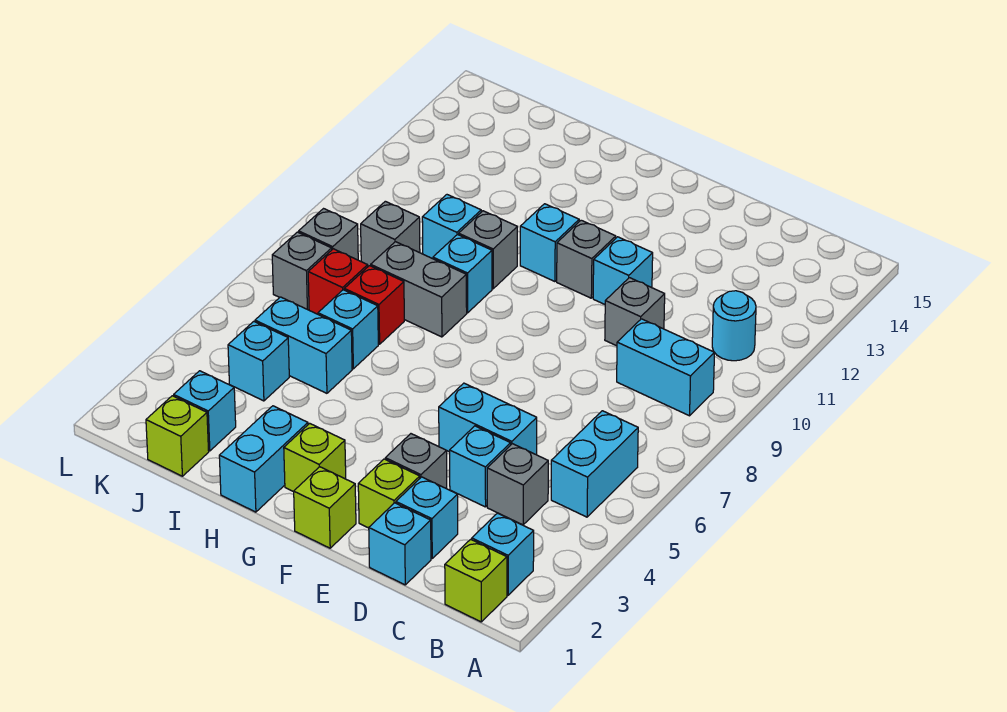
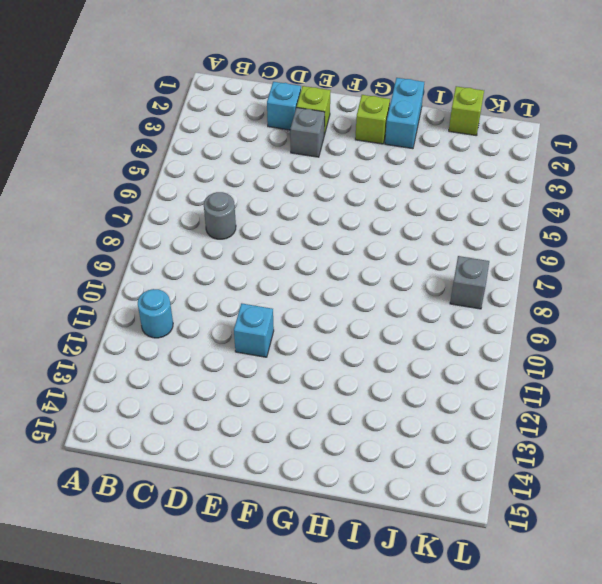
grey round brick C7 level 1 -> none
none -> lime brick B1 level 1
none -> cyan brick B2 level 1
none -> cyan brick B5:B6 level 1
none -> cyan brick B9:C9 level 1

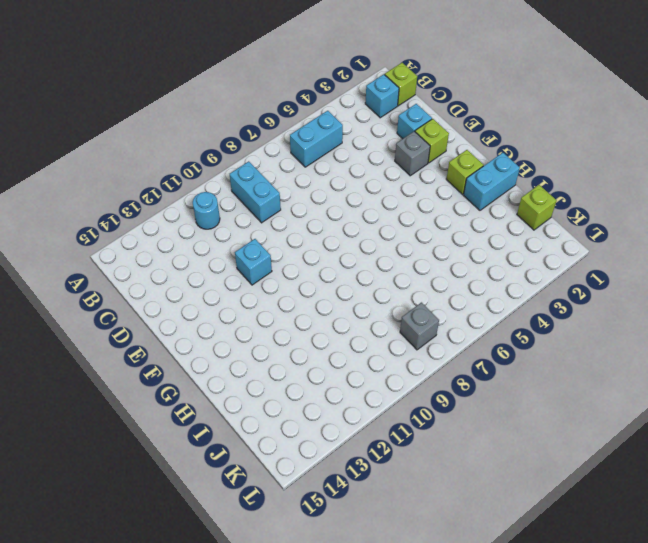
none -> grey brick C4 level 1
none -> cyan brick D1 level 1
none -> cyan brick D4 level 1
none -> cyan brick D5:E5 level 1

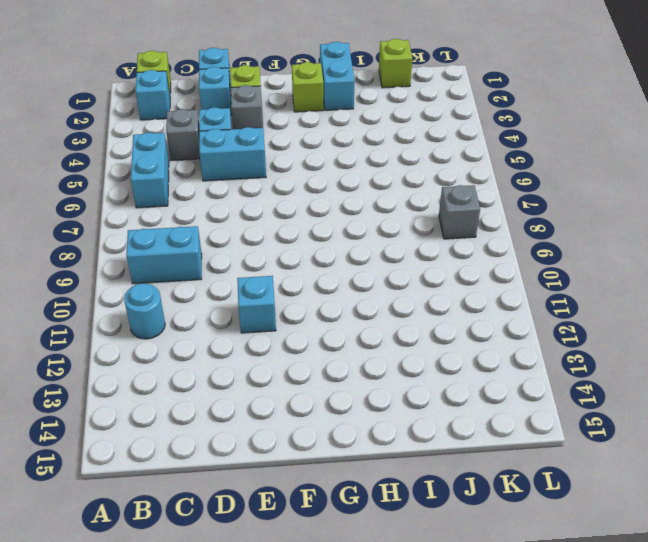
none -> grey brick D10 level 1
none -> lime brick F1 level 1
none -> grey brick F11 level 1
none -> cyan brick G11 level 1

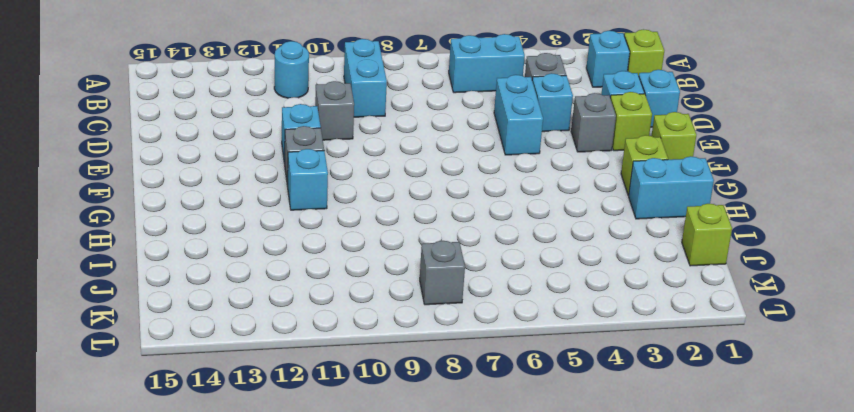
none -> grey brick H8:I8 level 1
none -> cyan brick H9 level 1
none -> grey brick H10 level 1
none -> cyan brick I5:J5 level 1

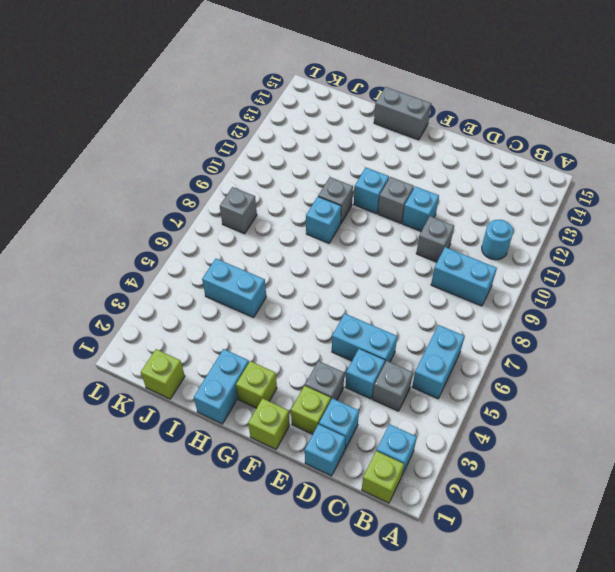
grey brick G15:H15 level 1 -> grey brick H8:I8 level 1
none -> cyan brick I6 level 1
none -> red brick I7 level 1
none -> cyan brick I10 level 1
none -> cyan brick J2 level 1

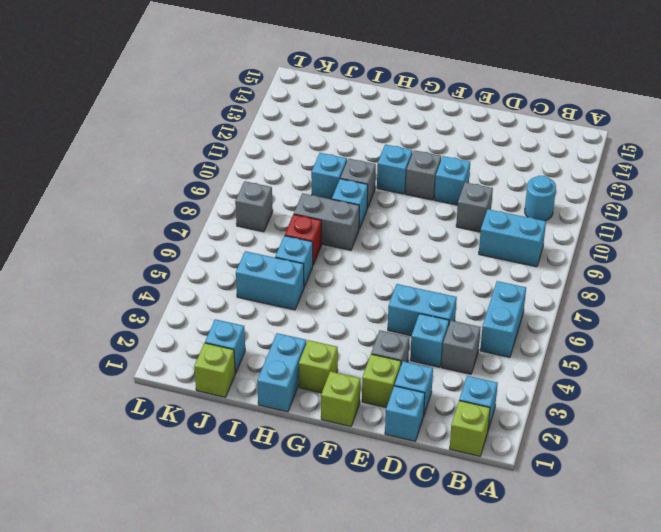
none -> cyan brick J4 level 1
none -> red brick J7 level 1
none -> grey brick J9 level 1
none -> grey brick K7 level 1

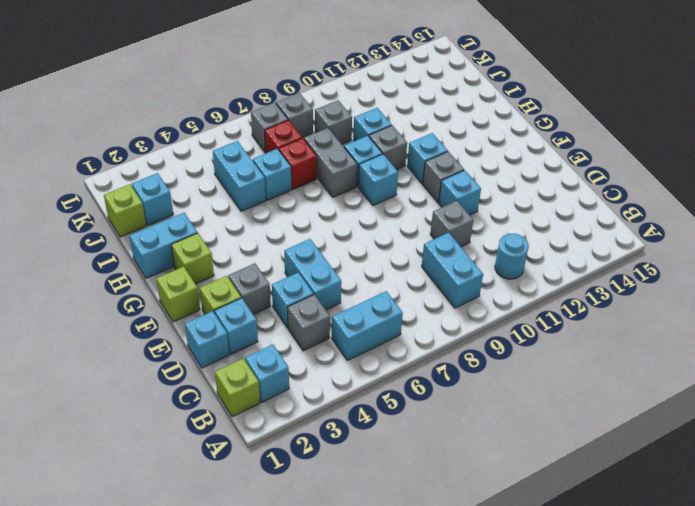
cyan brick G9 level 1 -> cyan brick J4 level 1

